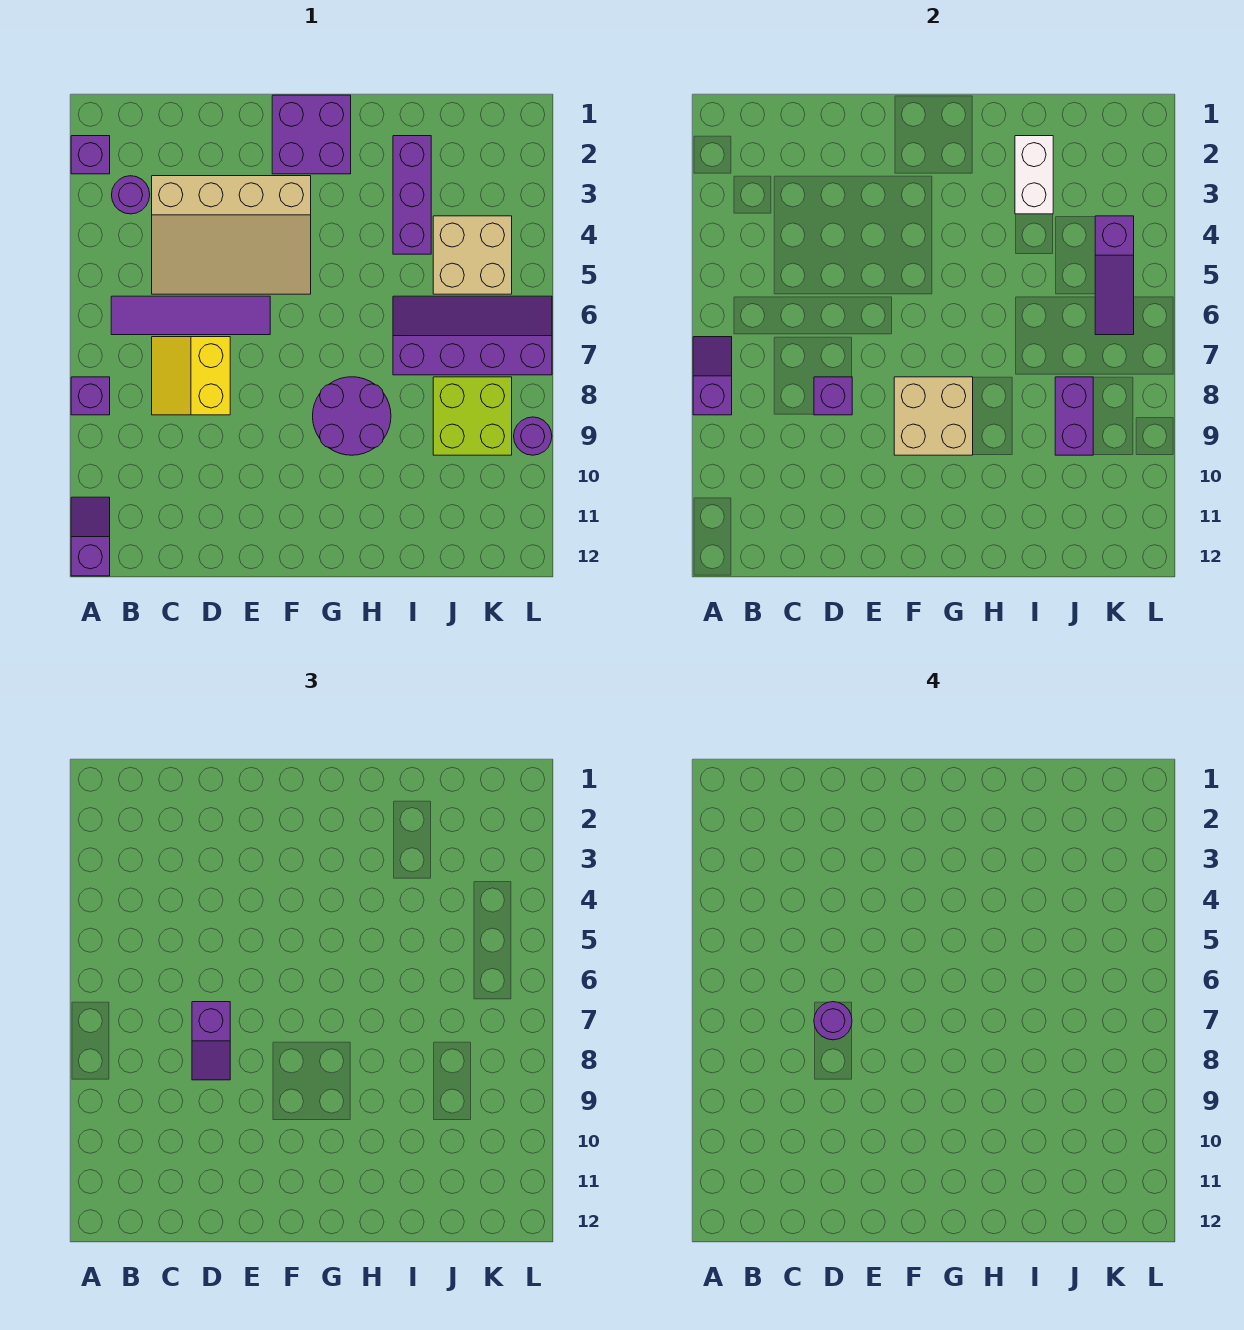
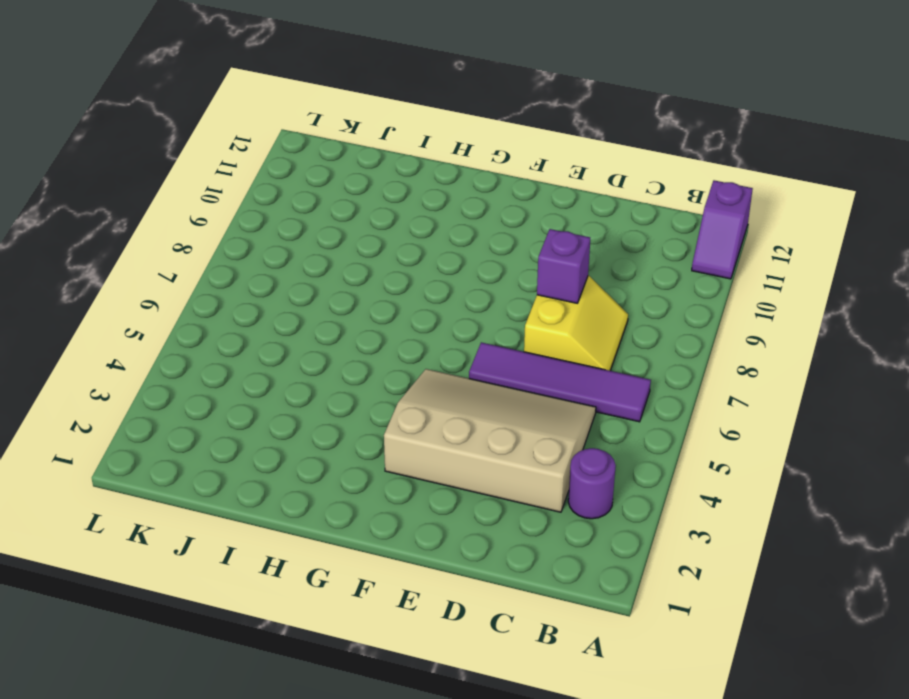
none -> purple brick A2 level 1
none -> purple brick A8 level 1
none -> purple brick F1:G2 level 1

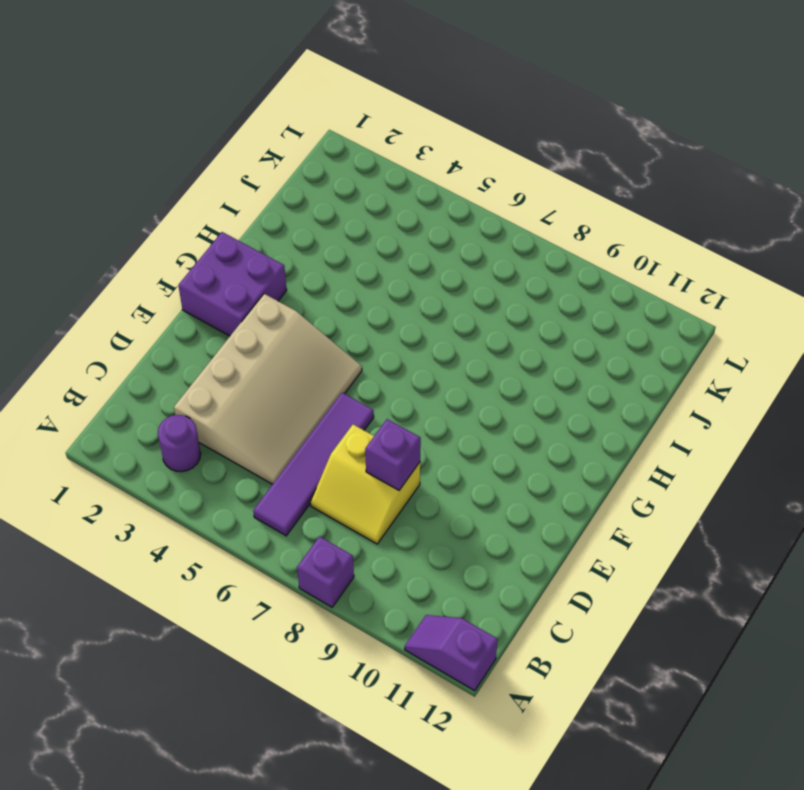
none -> purple brick A2 level 1
none -> purple round brick G8:H9 level 1
none -> purple brick I2:I4 level 1

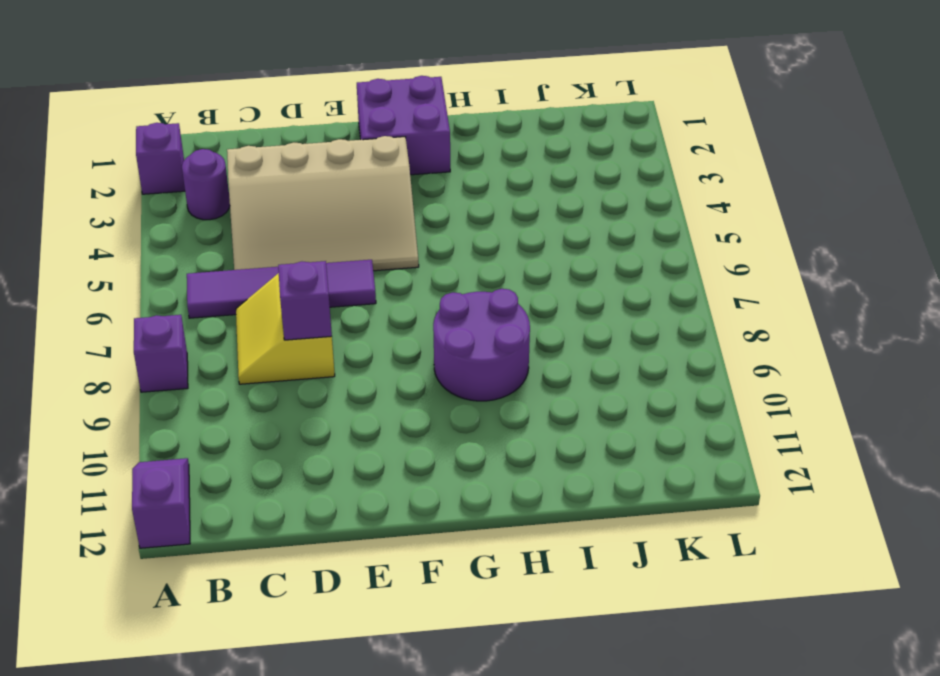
none -> purple brick I2:I4 level 1
none -> purple slope I6:L7 level 1 top 7
none -> tan brick J4:K5 level 1

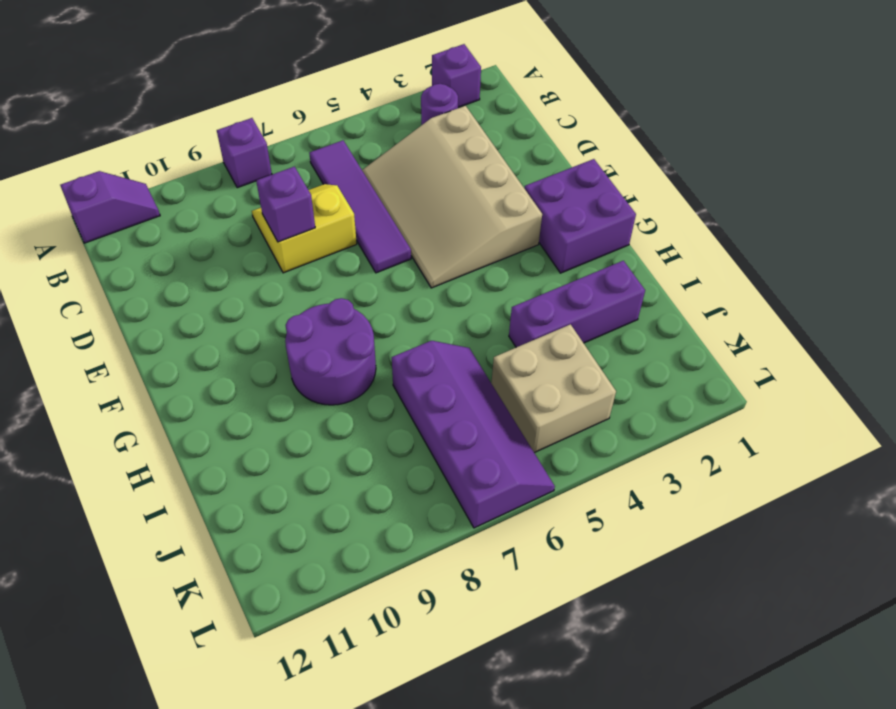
none -> lime brick J8:K9 level 1
none -> purple round brick L9 level 1
none -> purple slope A7:A8 level 2 top 8

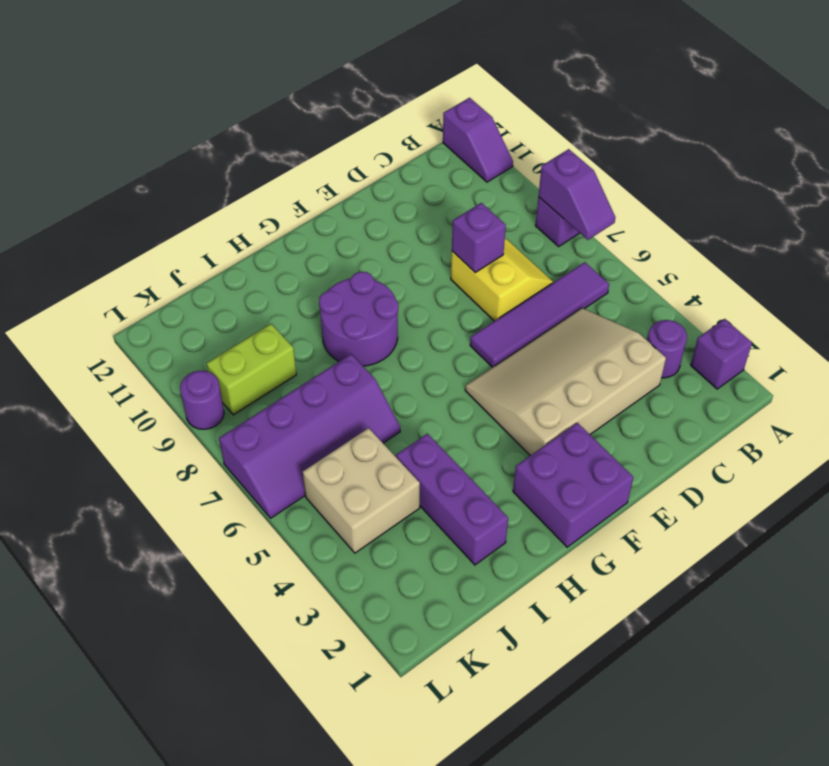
lime brick J9:K9 level 1 -> lime brick J8:K9 level 1
none -> tan brick F8:G9 level 2
none -> white brick I2:I3 level 2
none -> purple brick J8:J9 level 2

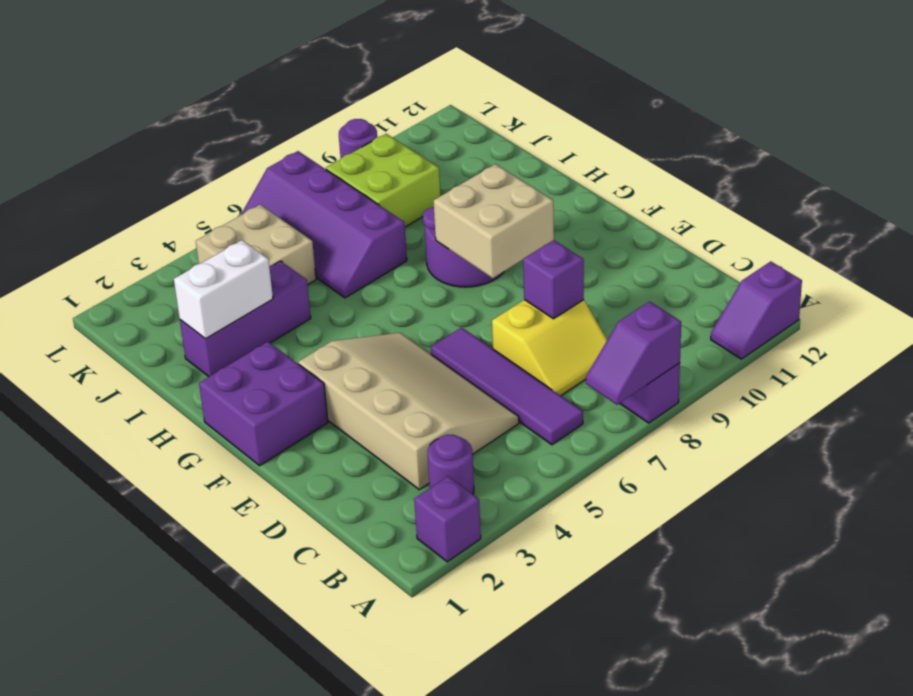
none -> purple brick J8:J9 level 2
none -> purple slope K4:K6 level 2 top 4
none -> purple slope D7:D8 level 3 top 7

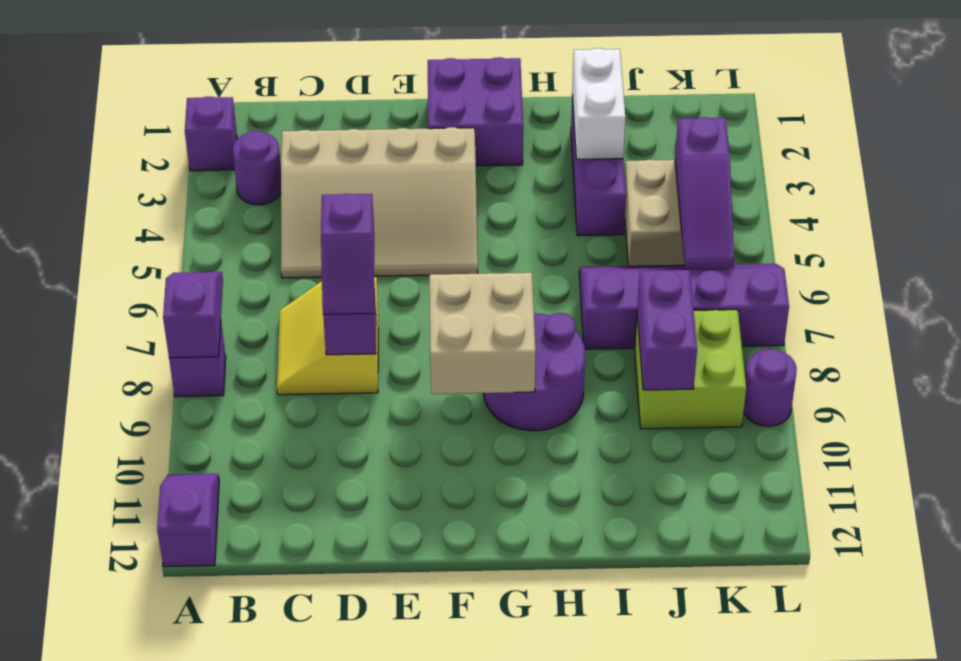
none -> purple tile B6:E6 level 1
none -> purple round brick D7 level 4

